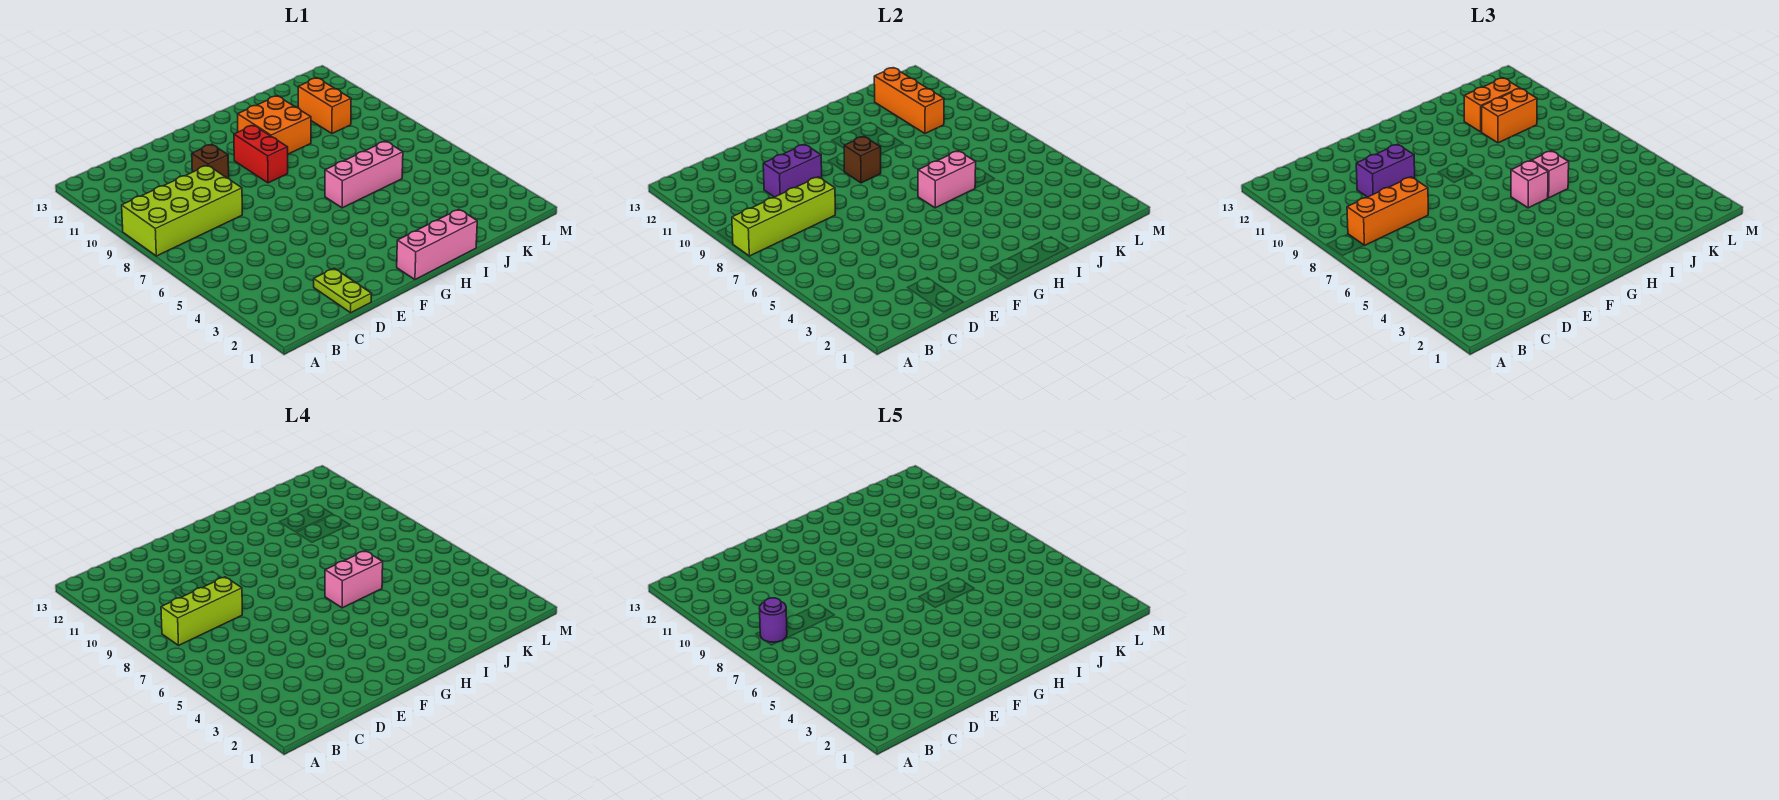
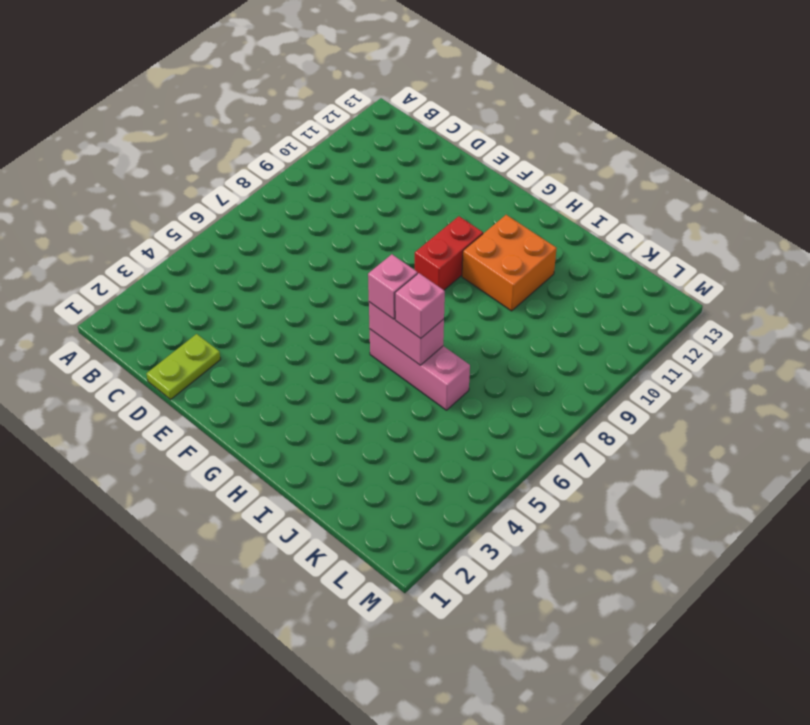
none -> lime brick A8:D9 level 1
none -> brown brick E10 level 1
none -> pink brick G1:I1 level 1

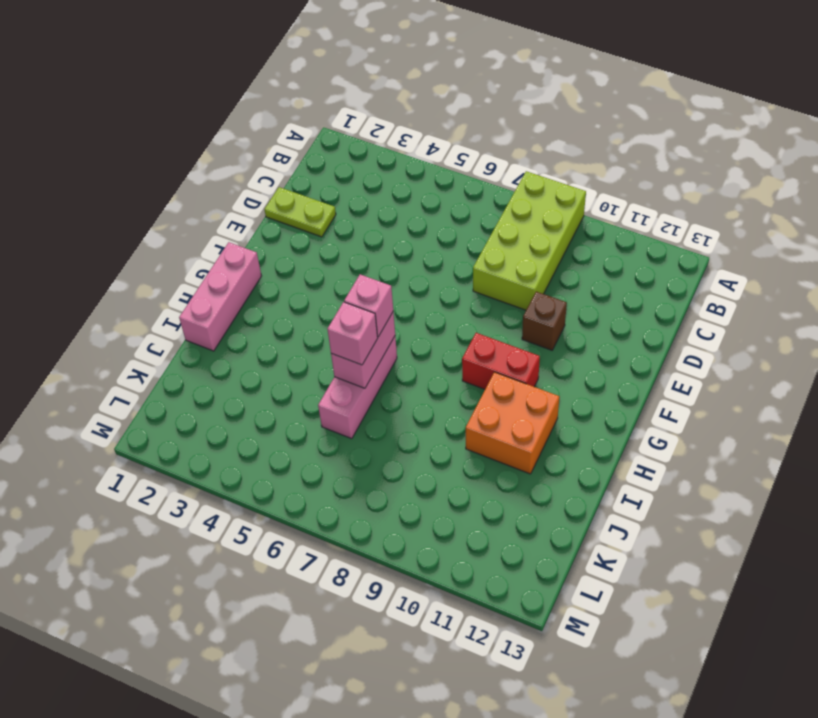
none -> orange brick K10:K11 level 1
none -> lime brick A8:D8 level 2
none -> purple brick D10:E10 level 2

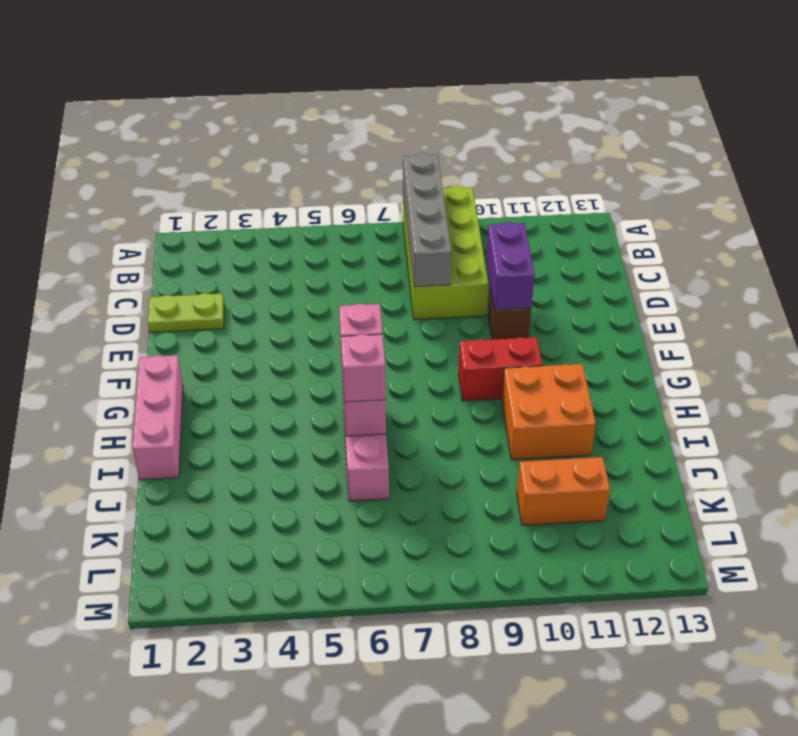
grey brick A8:D8 level 2 -> lime brick A8:D8 level 2
none -> brown brick G9 level 2
none -> orange brick K10:K12 level 2
none -> orange brick B8:D8 level 3

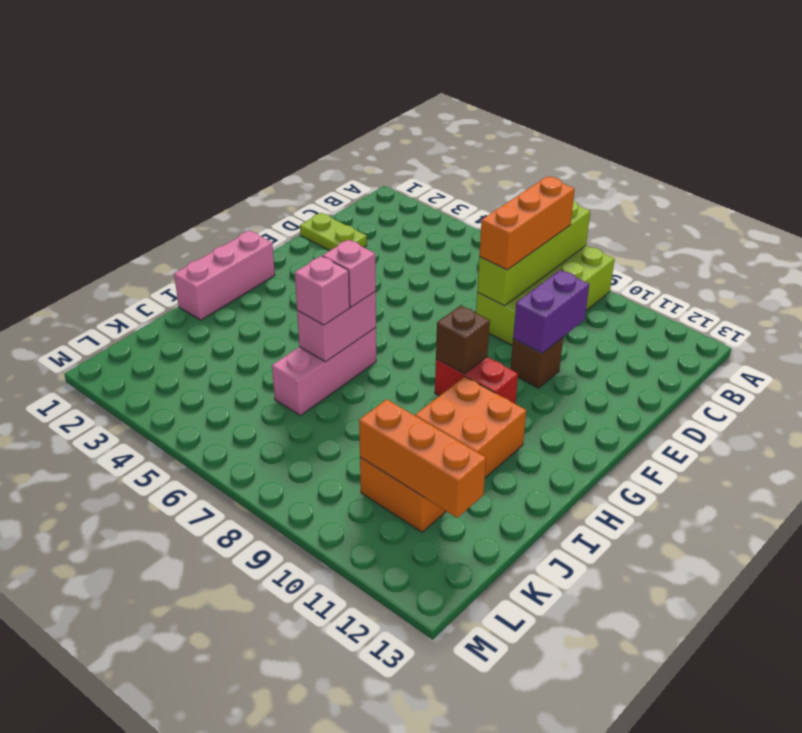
none -> purple brick D10:E10 level 3
none -> orange brick J10:K10 level 3
none -> orange brick J11:K11 level 3

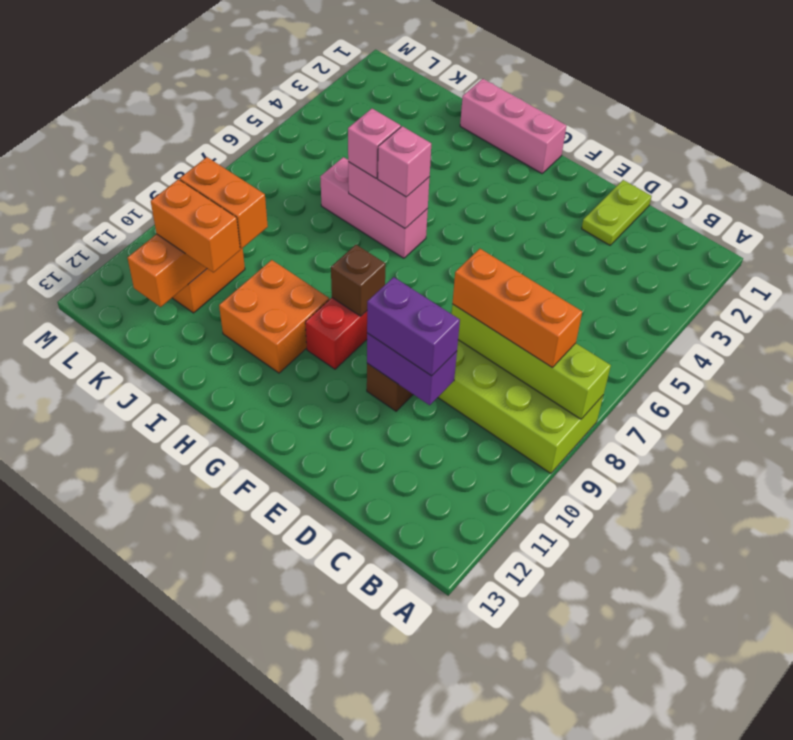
none -> lime brick B8:D8 level 4
none -> pink brick H6:I6 level 4
none -> purple round brick B8 level 5

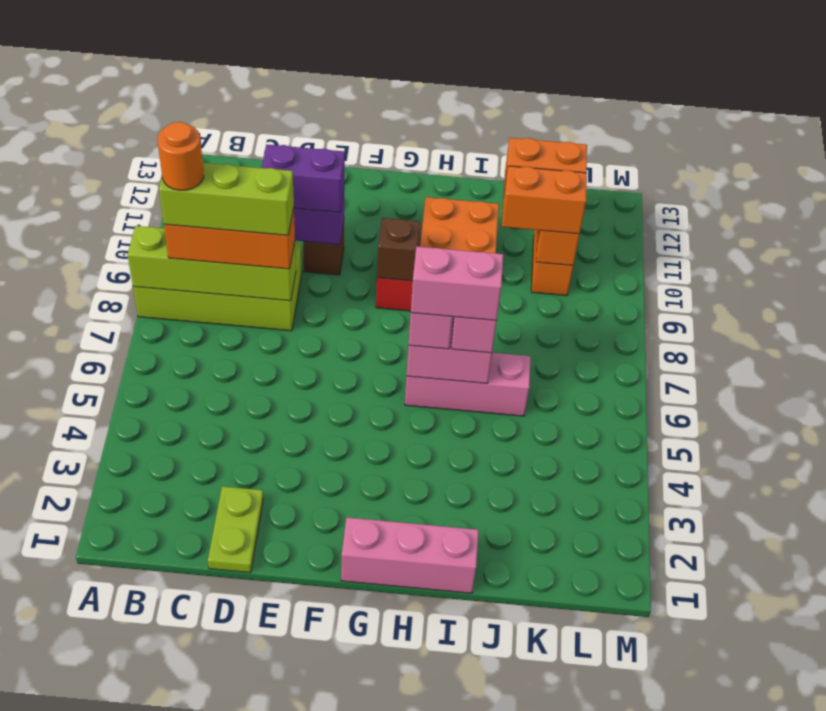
orange round brick B8 level 5 -> purple round brick B8 level 5

